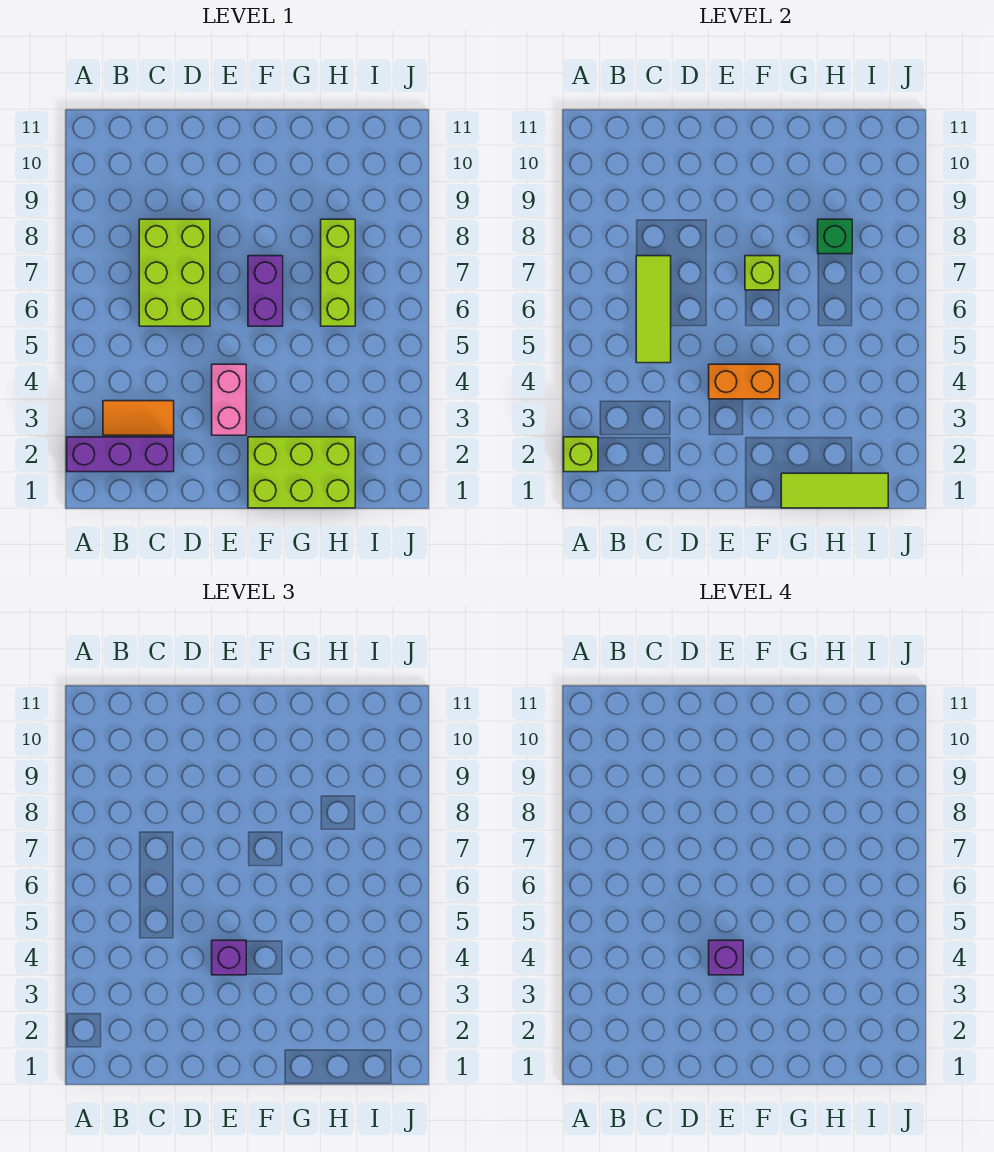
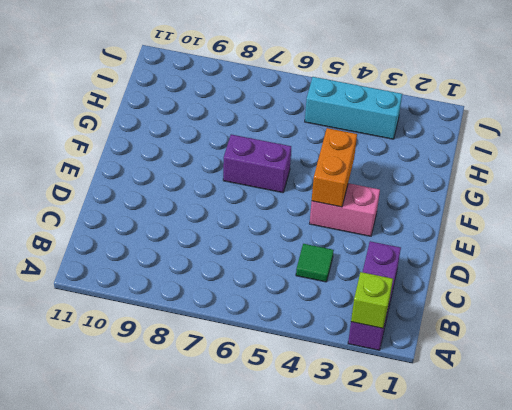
green tile C4 level 1 -> none
cyan brick I3:I5 level 1 -> none
none -> orange tile B3:C3 level 1
none -> lime brick C6:D8 level 1
none -> lime brick F1:H2 level 1

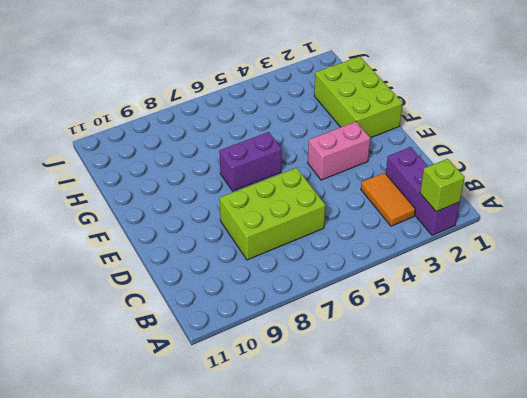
none -> lime brick H6:H8 level 1
none -> lime tile C5:C7 level 2
none -> orange brick E4:F4 level 2

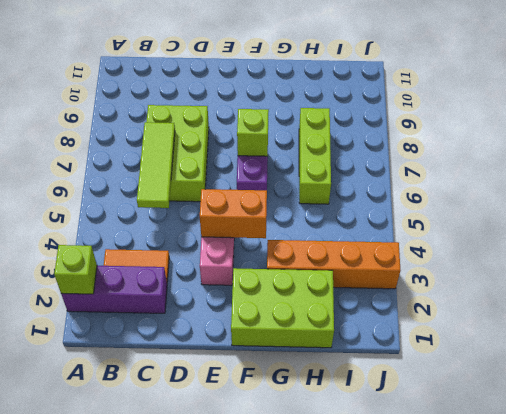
orange brick G3:J3 level 1 -> none
none -> lime tile G1:I1 level 2
none -> green brick H8 level 2
none -> purple brick E4 level 3

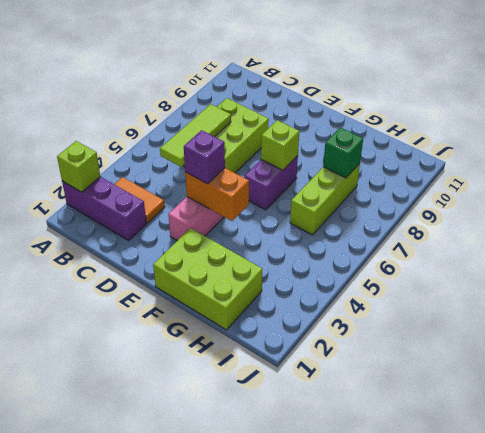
none -> lime tile G1:I1 level 2
none -> purple brick E4 level 4

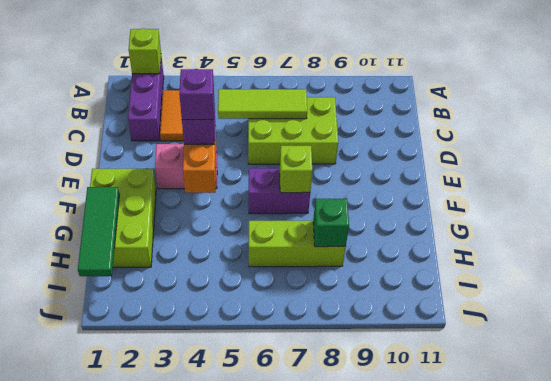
green tile G1:I1 level 2 -> lime tile G1:I1 level 2

